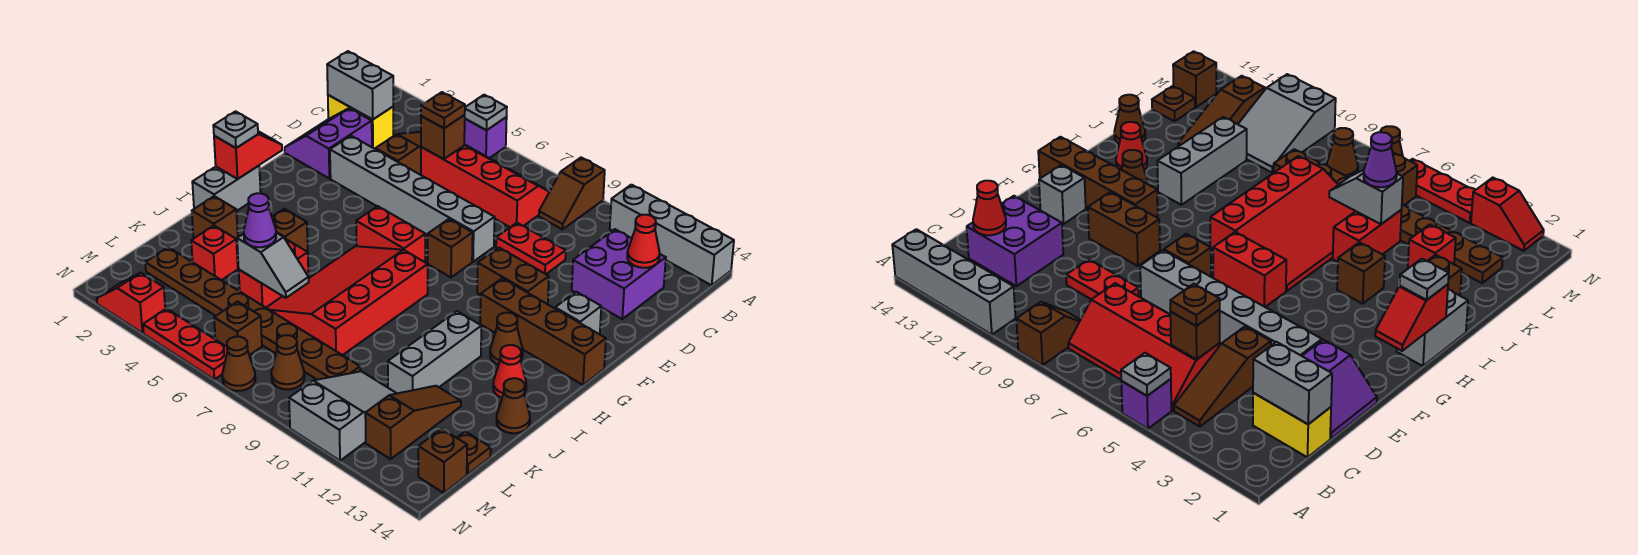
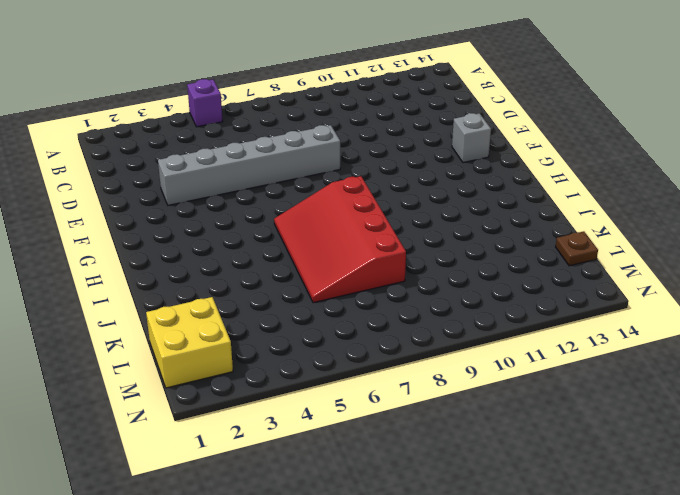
yellow brick L1:M2 level 1 -> brown plate L2:L9 level 1
none -> brown slope A9:B9 level 1 top A
none -> grey brick A11:A14 level 1
none -> brown slope B4:D4 level 1 top D
none -> red slope B5:C8 level 1 top C

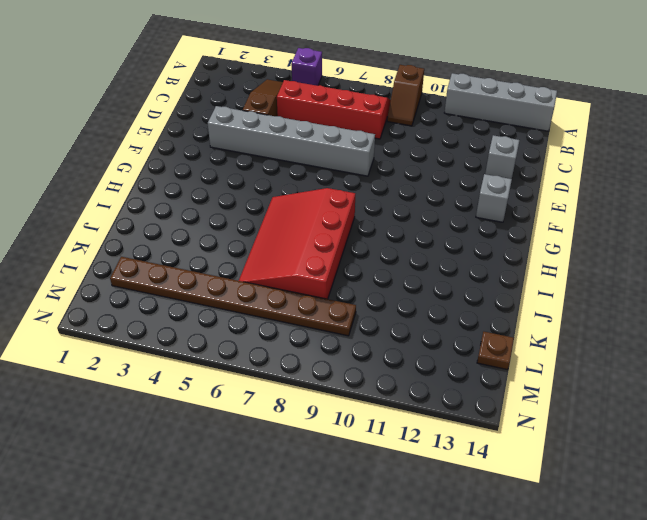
grey brick D13 level 1 -> purple brick C12:D13 level 1
none -> yellow brick C1:C2 level 1
none -> purple slope D1:E2 level 1 top 2
none -> red plate D9:D10 level 1
none -> brown brick F8 level 1

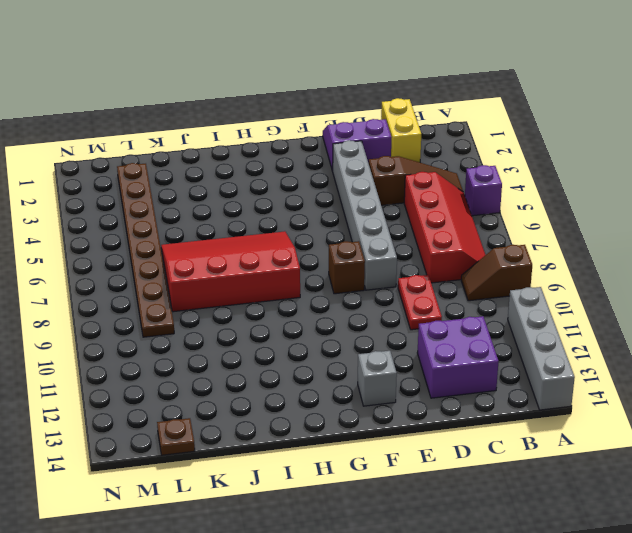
none -> brown brick F10:F11 level 1
none -> red brick G6:G7 level 1
none -> brown brick G11:G14 level 1
none -> grey brick H1:I1 level 1

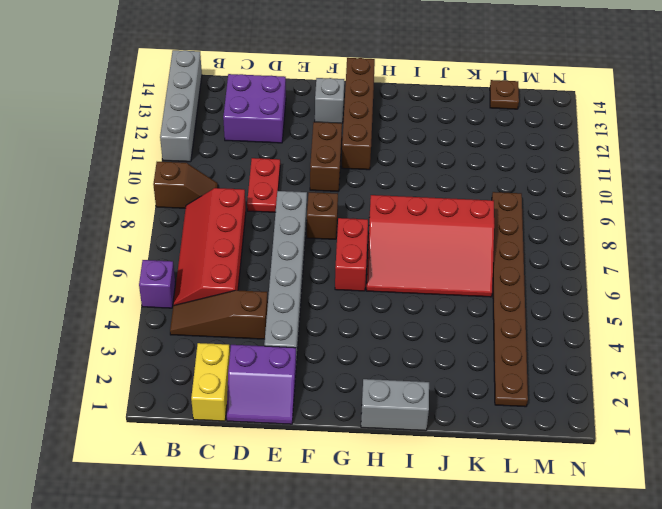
none -> brown cone H12 level 1
none -> brown brick I4 level 1
none -> grey brick I11:K11 level 1
none -> red cone I13 level 1

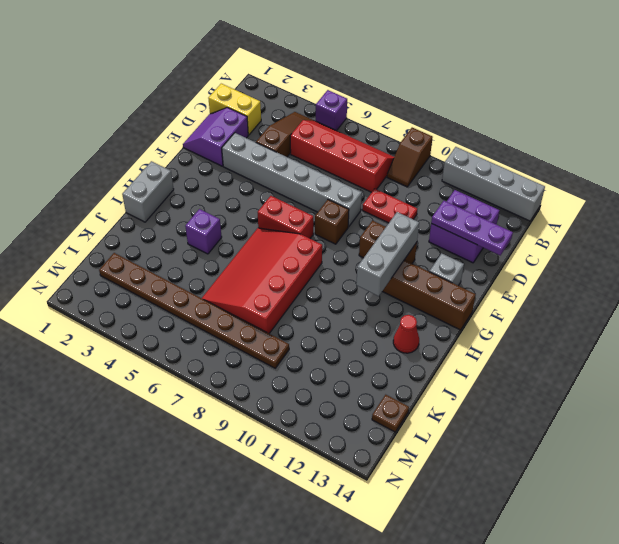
purple plate D12:D14 level 2 -> none
grey brick F11:H11 level 2 -> grey brick I11:K11 level 1
purple brick I4 level 1 -> brown brick I4 level 1
none -> brown cone H12 level 1
none -> brown brick J2 level 1
none -> red brick J5:K5 level 1
none -> brown cone J14 level 1

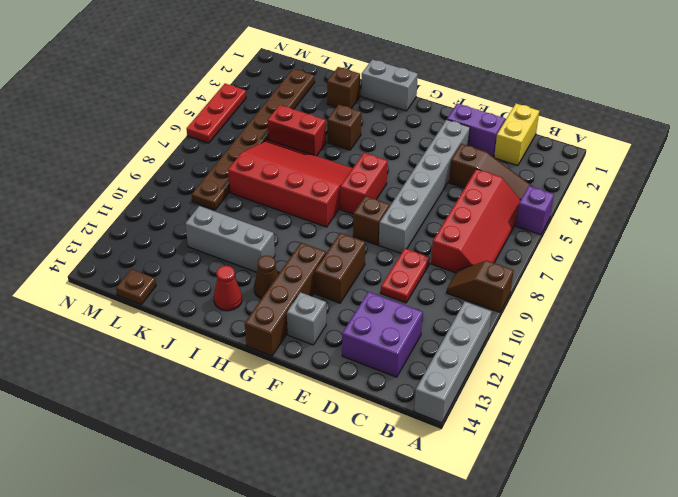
none -> brown cone J14 level 1
none -> red brick K3 level 1
none -> brown slope K12:M12 level 1 top M
none -> grey slope L10:N11 level 1 top N

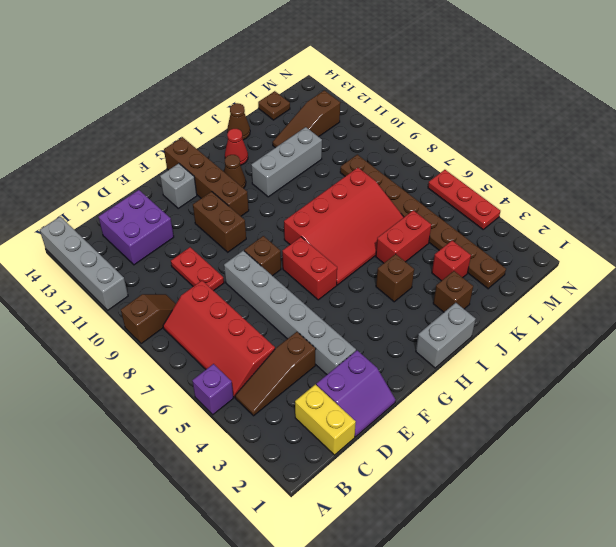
none -> grey slope L10:N11 level 1 top N
none -> brown brick M6 level 1
none -> brown cone M8 level 1
none -> brown brick M14 level 1

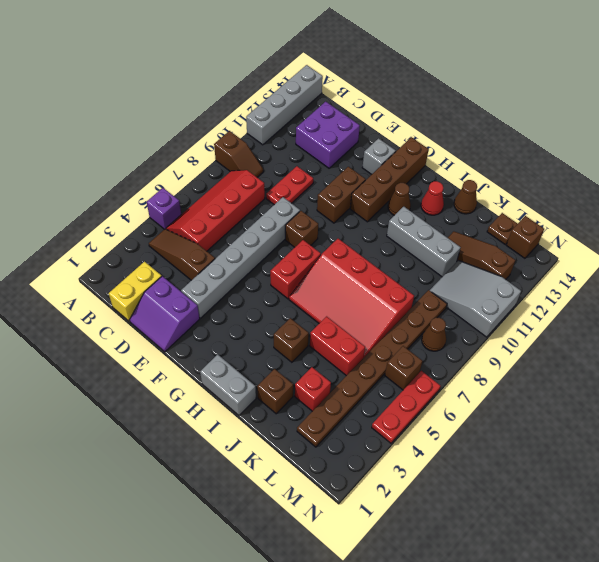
none -> red slope N2:N3 level 1 top 3
none -> brown cone N7 level 1
none -> grey plate A5 level 2
none -> grey brick C1:C2 level 2

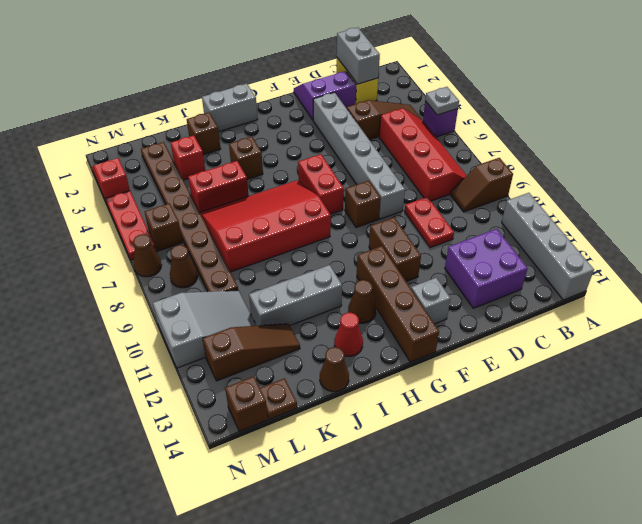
none -> brown brick C5 level 2
none -> red cone C13 level 2
none -> red slope G1:H1 level 2 top H
none -> grey slope K5:K6 level 2 top 5

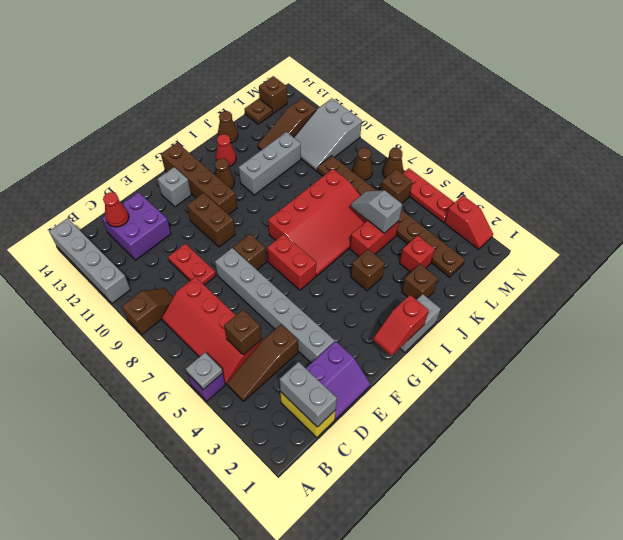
none -> brown plate C5 level 3
none -> grey plate H1 level 3
none -> purple cone K5 level 3

